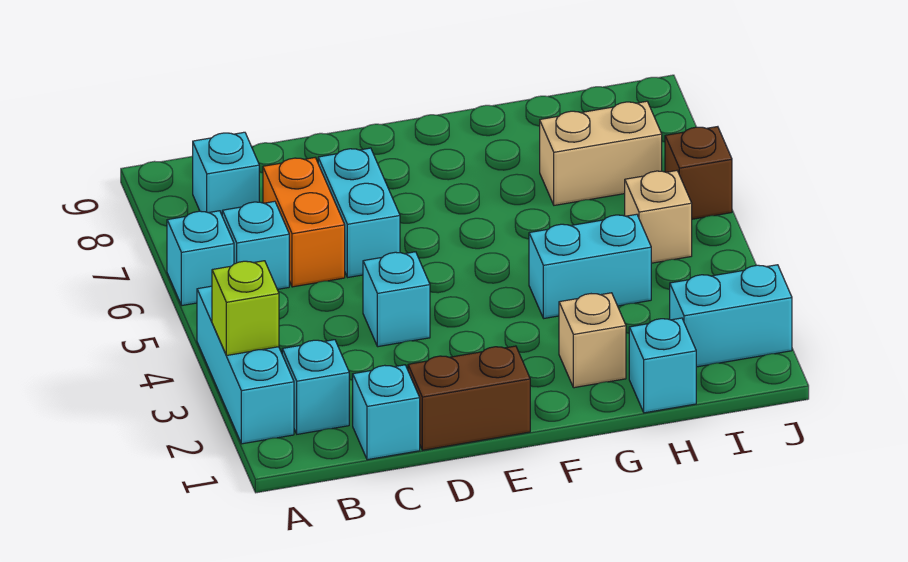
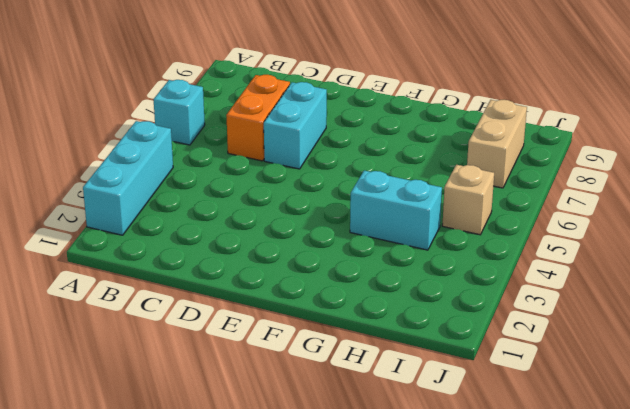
tan brick I7:I8 level 1 -> tan brick H7:I7 level 1
none -> cyan brick B2 level 1
none -> cyan brick B6 level 1
none -> cyan brick B8 level 1

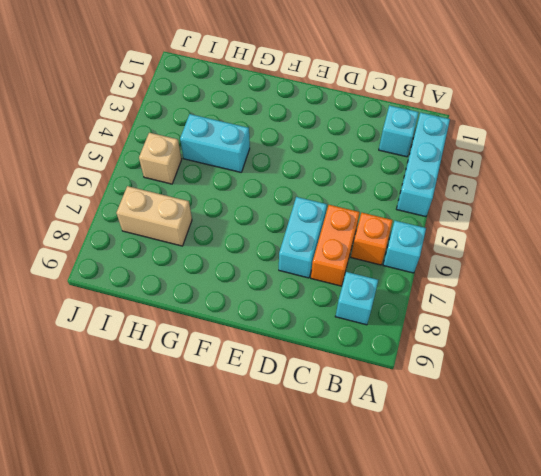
orange brick B6 level 1 -> cyan brick B6 level 1
none -> cyan brick C1 level 1
none -> brown brick D1:E1 level 1
none -> cyan brick D4 level 1

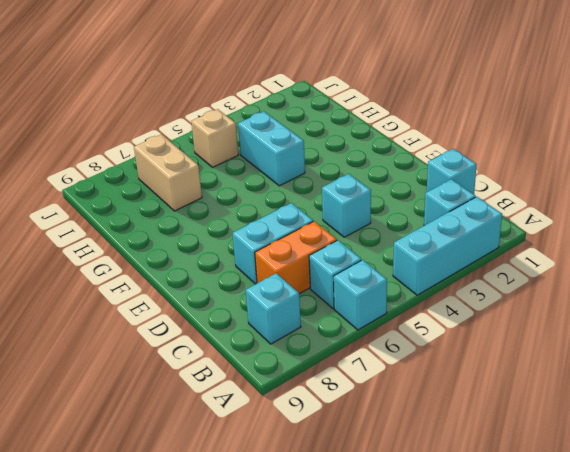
none -> brown brick D1:E1 level 1
none -> tan brick G2 level 1
none -> cyan brick H1 level 1

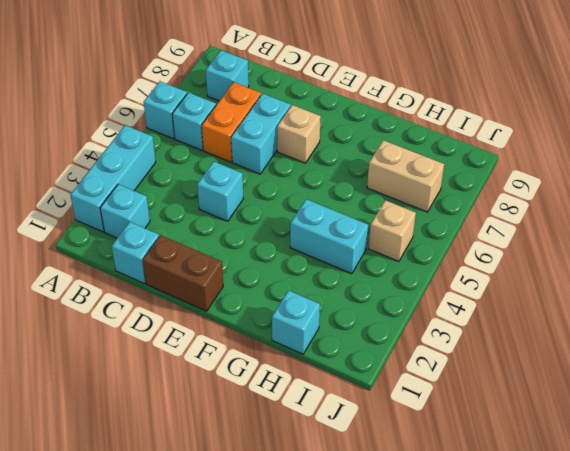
tan brick E7 level 1 -> tan brick G2 level 1
none -> cyan brick I2:J2 level 1
none -> brown brick J6 level 1
none -> lime brick A3 level 2

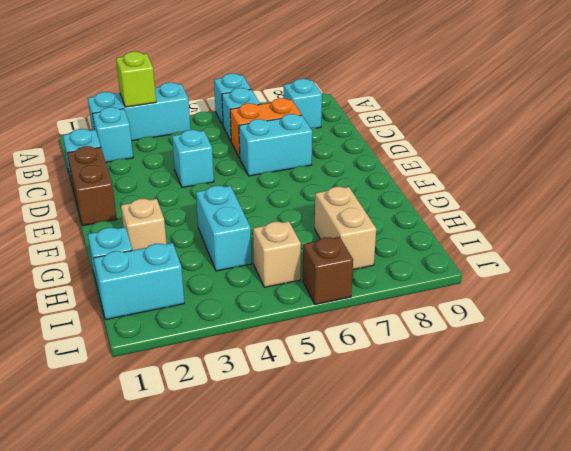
cyan brick I1:I2 level 1 -> cyan brick I2:J2 level 1

